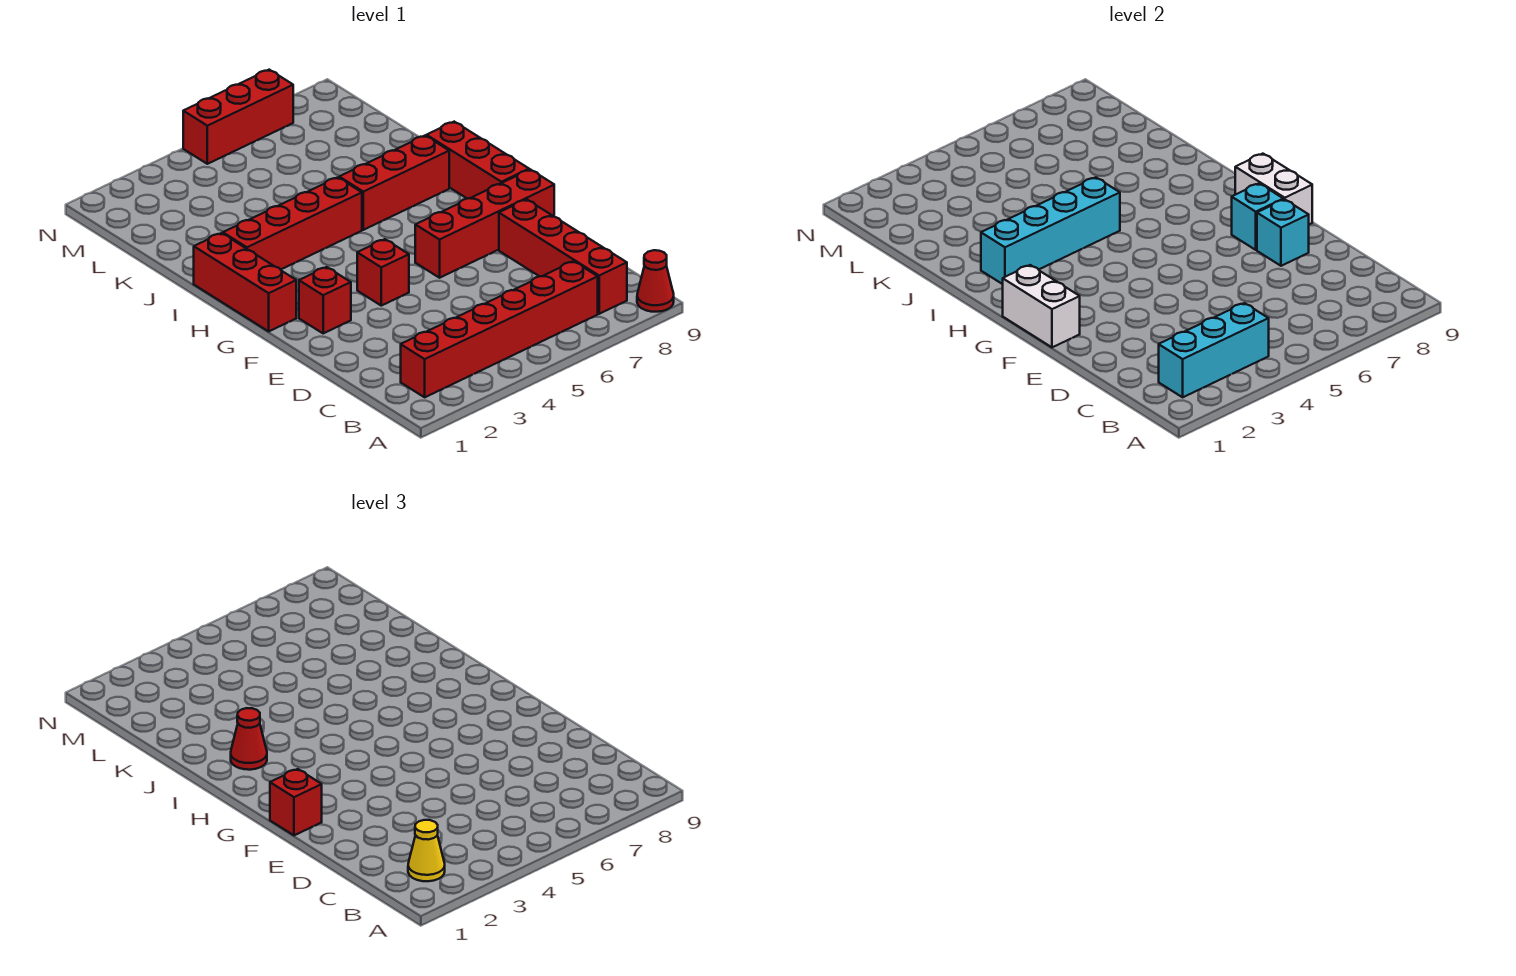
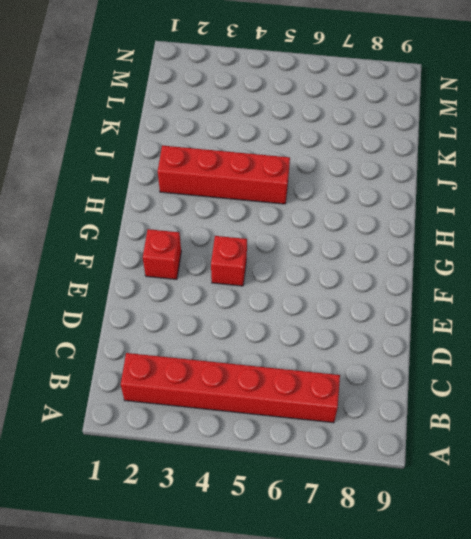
none -> red cone A9 level 1
none -> red brick B8:E8 level 1
none -> red brick F6:F9 level 1

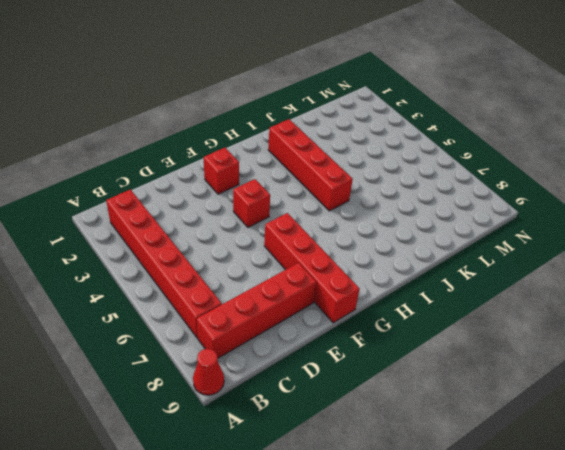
none -> red brick G1:I1 level 1
none -> red brick G9:I9 level 1
none -> red brick I6:I8 level 1

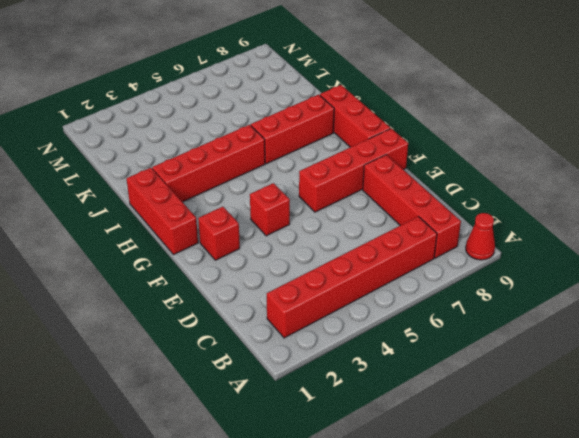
none -> red brick N5:N7 level 1
none -> cyan brick B2:B4 level 2
none -> cyan brick E8 level 2

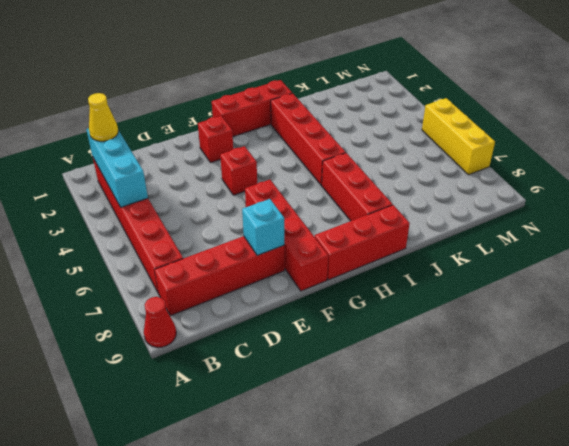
yellow brick N5:N7 level 1 -> red brick N5:N7 level 1
none -> white brick F1:G1 level 2
none -> cyan brick F8 level 2
none -> white brick F9:G9 level 2

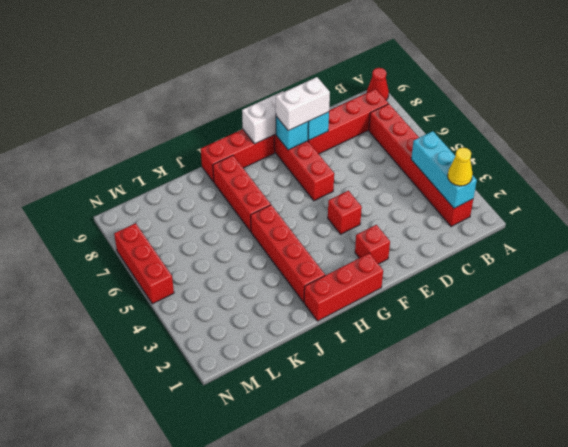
white brick E8:F8 level 3 -> white brick F1:G1 level 2
none -> cyan brick I2:I5 level 2
none -> red brick F1 level 3
none -> red cone I2 level 3

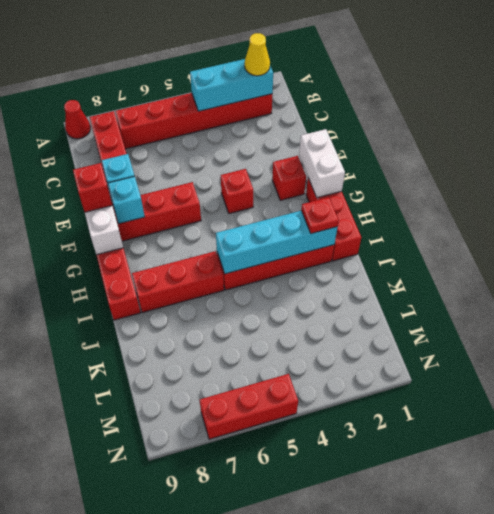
red brick F9 level 3 -> red brick F1 level 3
red plate I2 level 3 -> red cone I2 level 3

